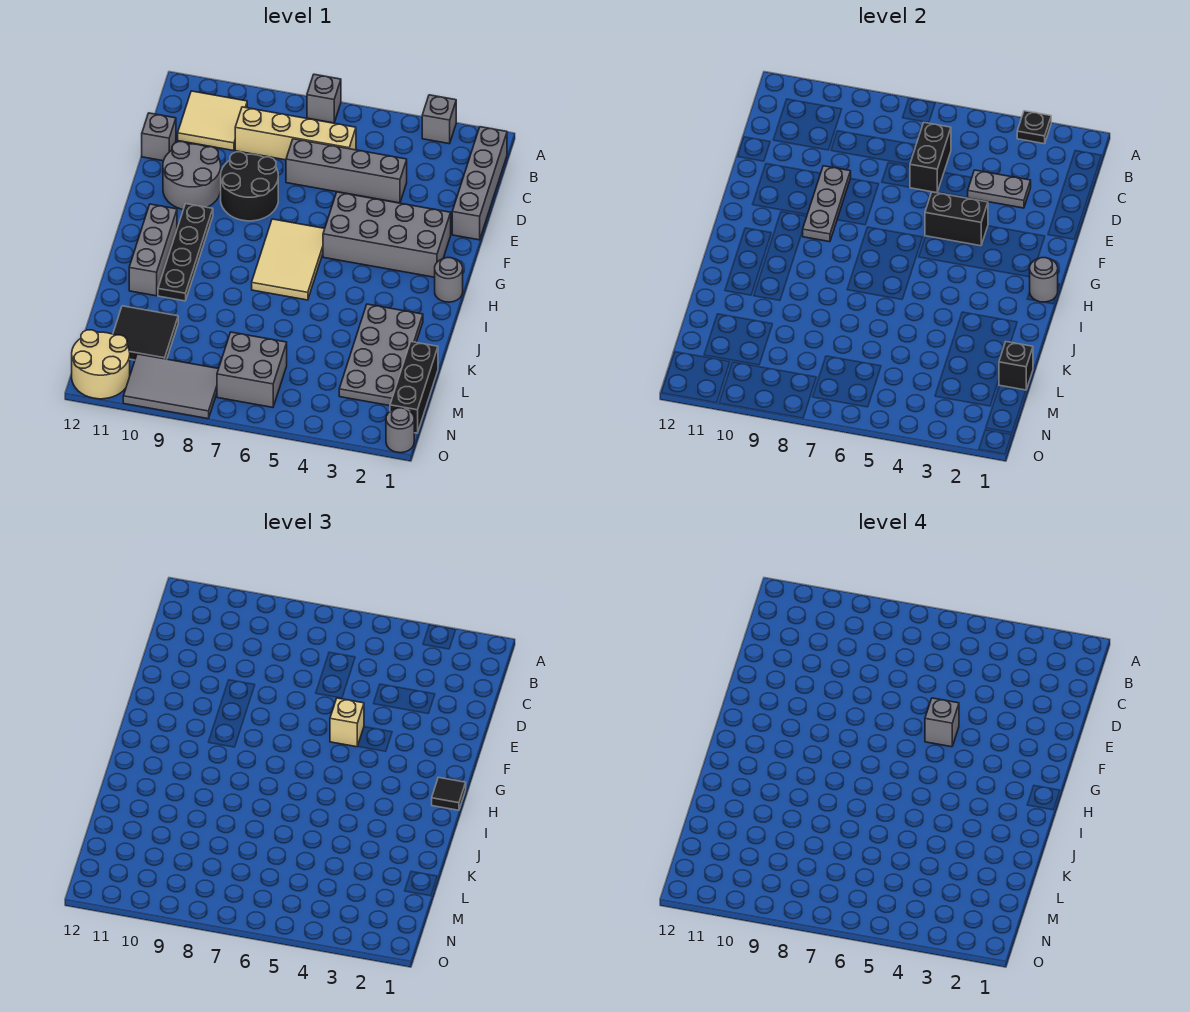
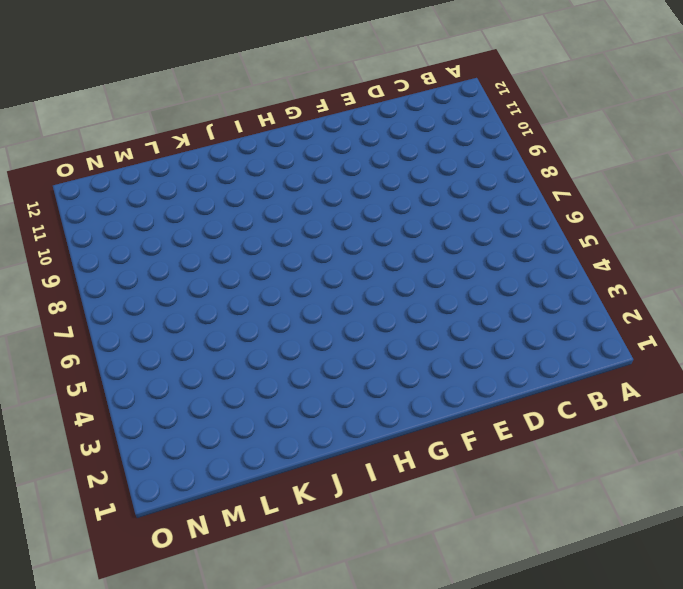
none -> grey brick A3 level 1
none -> grey brick A7 level 1
none -> grey brick B1:E1 level 1
none -> tan tile B10:C11 level 1

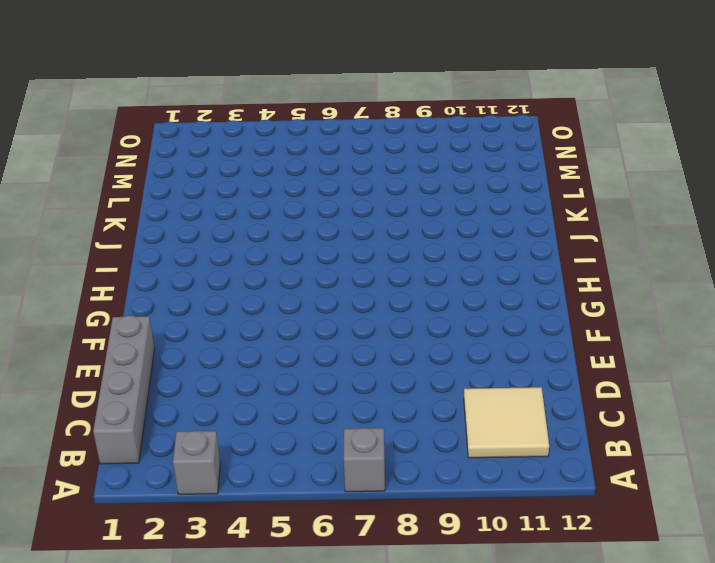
none -> tan brick C6:C9 level 1
none -> grey brick D4:D7 level 1
none -> grey brick D12 level 1
none -> black round brick E8:F9 level 1

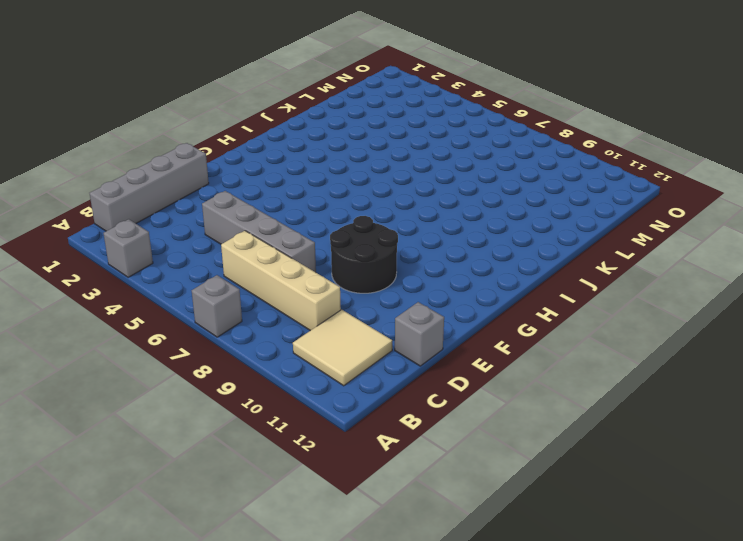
none -> grey round brick E10:F11 level 1
none -> grey brick F2:G5 level 1
none -> tan tile G6:I7 level 1
none -> black plate G10:J10 level 1

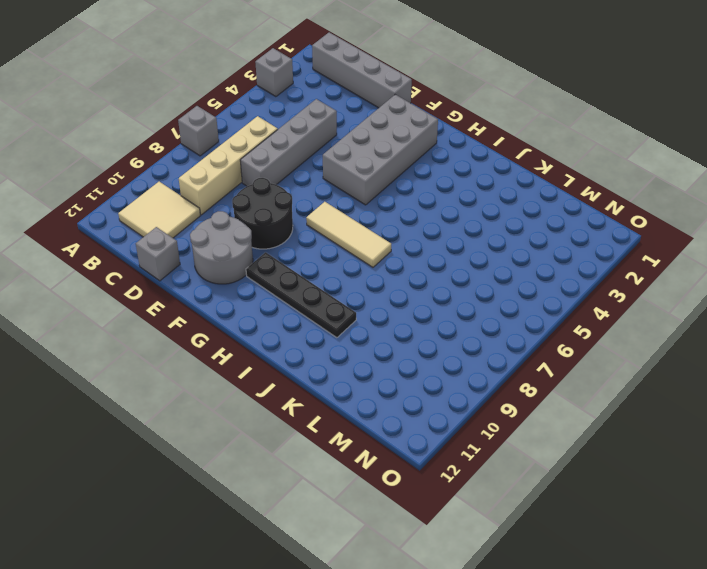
tan tile G7:I7 level 1 -> tan tile G6:I7 level 1
none -> grey round brick H1 level 1
none -> grey brick H11:J11 level 1
none -> grey plate J2:M3 level 1
none -> black brick L1:N1 level 1

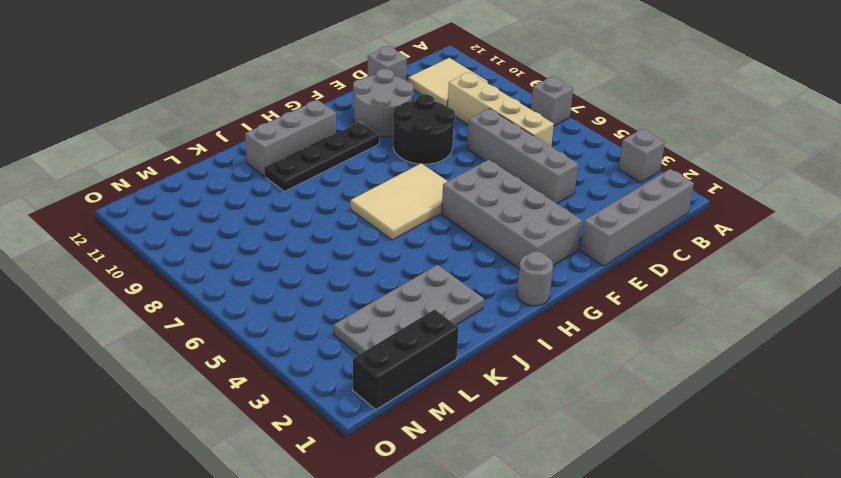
none -> black tile L10:M11 level 1
none -> grey brick M6:N7 level 1
none -> grey tile N8:O10 level 1
none -> tan round brick N11:O12 level 1

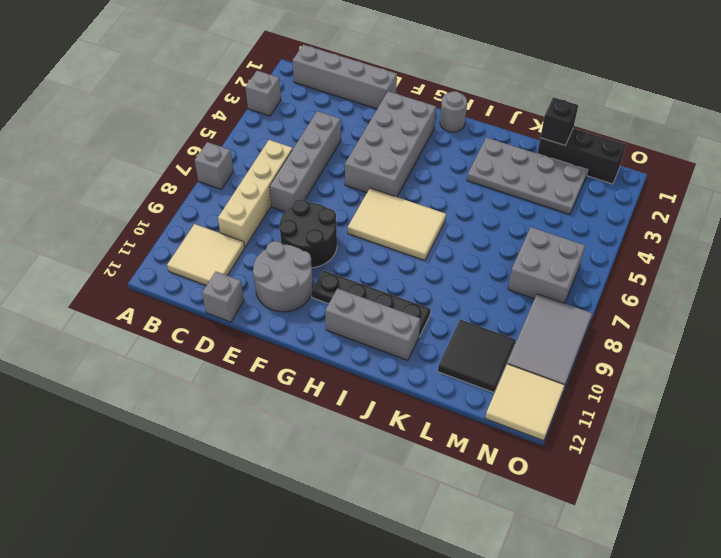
tan tile N11:O12 level 1 -> tan round brick N11:O12 level 1
none -> grey round brick O1 level 1
none -> black plate A3 level 2
none -> black brick C6:D6 level 2
none -> grey plate D3:D4 level 2

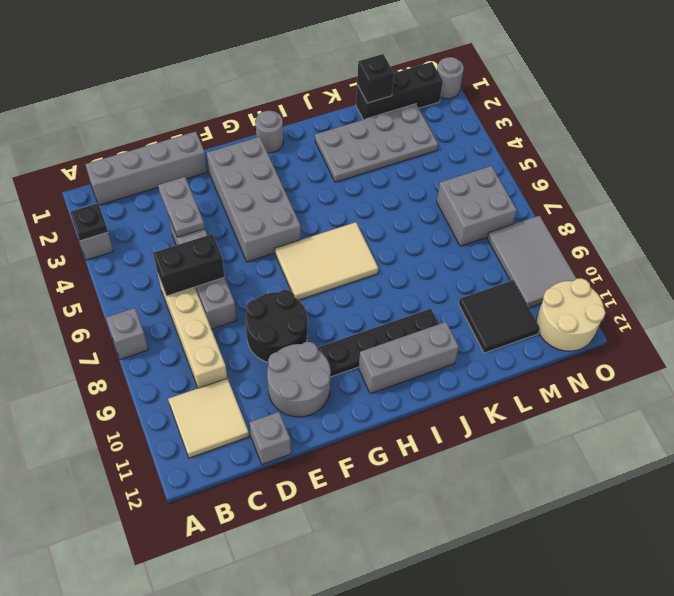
none -> grey plate E9:G9 level 2
none -> black brick F4:F5 level 2
none -> grey round brick H1 level 2
none -> tan brick F5 level 3

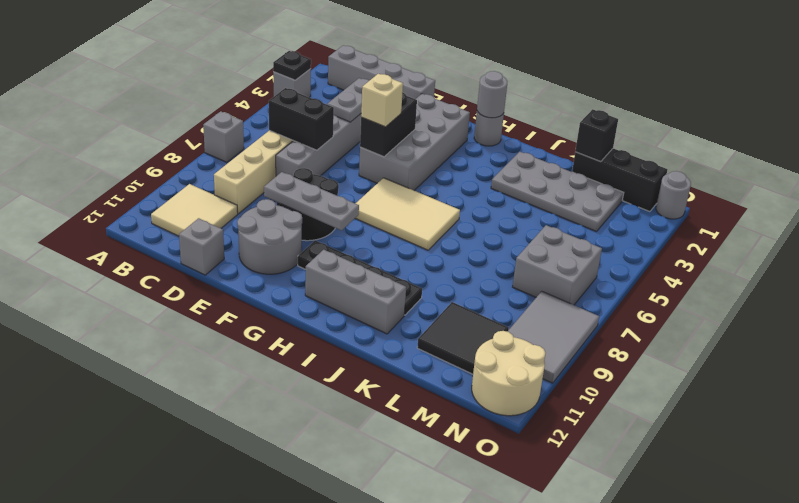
none -> black tile H1 level 3
none -> grey brick F5 level 4

